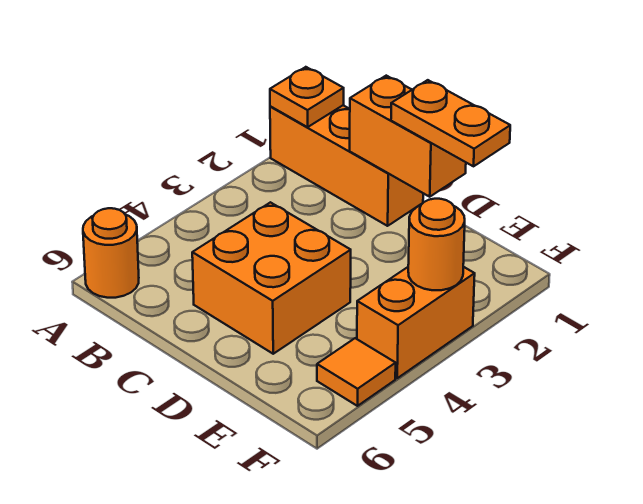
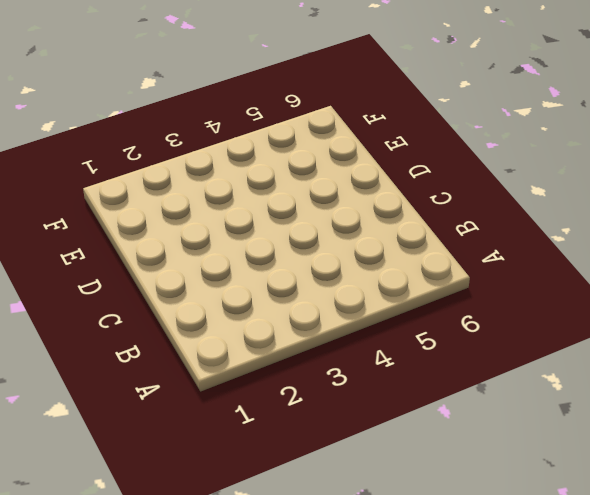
none -> orange brick A1:C1 level 1
none -> orange round brick A6 level 1

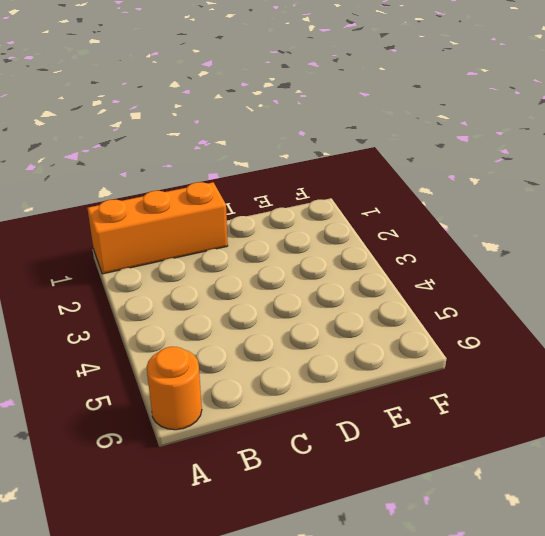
none -> orange brick C4:D5 level 1
none -> orange brick F3:F4 level 1

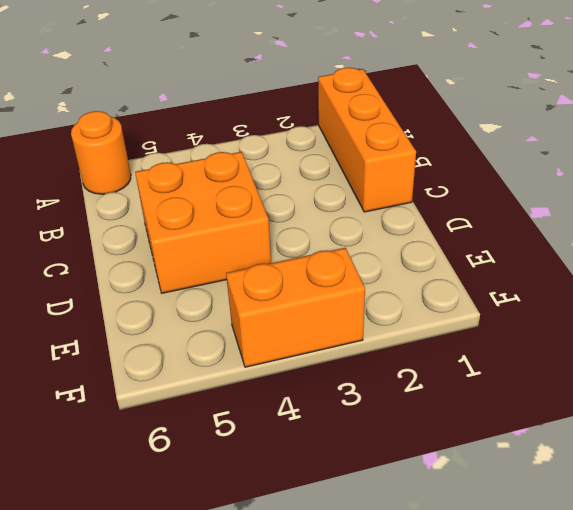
none -> orange tile F5 level 1
none -> orange plate A1 level 2

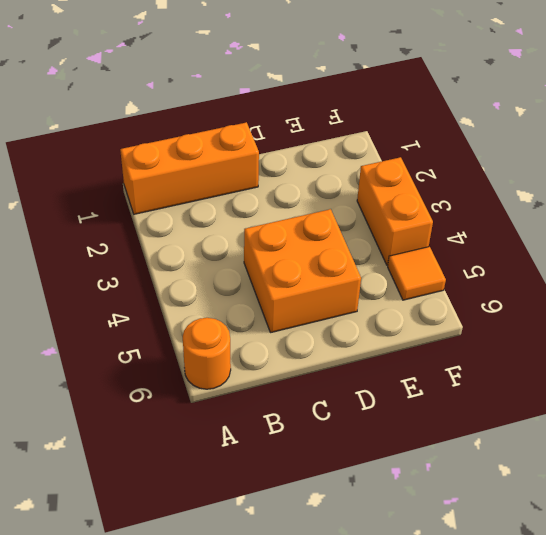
none -> orange plate A1 level 2
none -> orange brick C1:D1 level 2

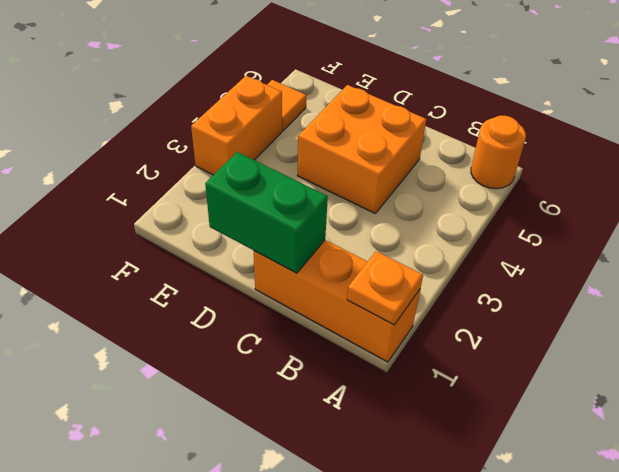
green brick C1:D1 level 2 -> orange brick C1:D1 level 2
none -> orange round brick F3 level 2
none -> orange plate D1:E1 level 3

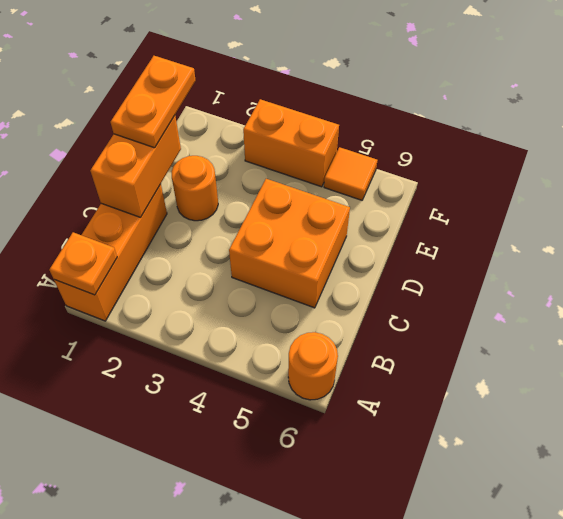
orange round brick D2 level 1 -> orange round brick F3 level 2

